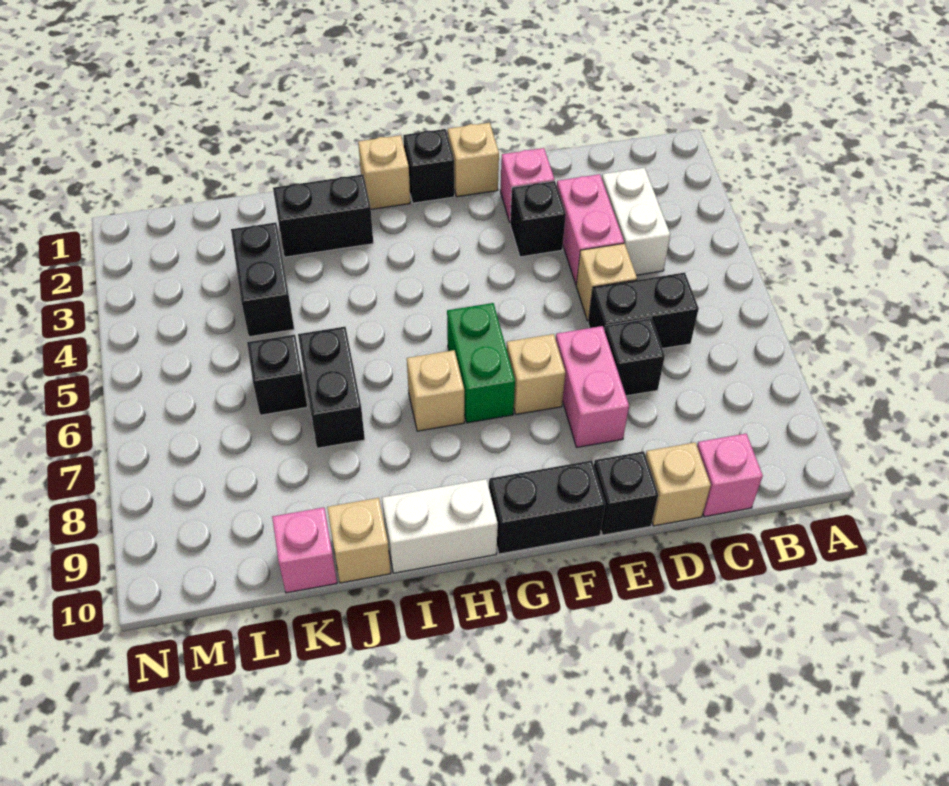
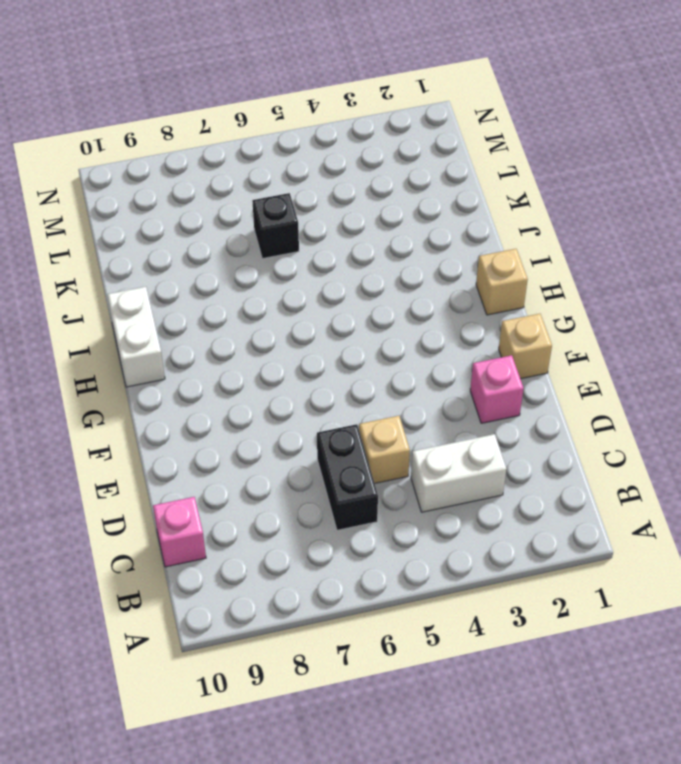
none -> pink brick D3:D4 level 1
none -> black brick D7 level 1
none -> tan brick D10 level 1

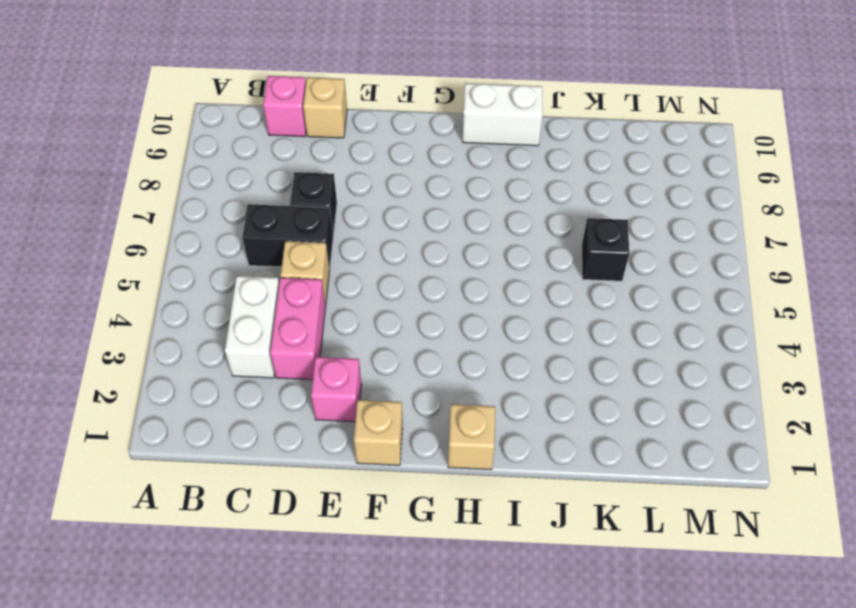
none -> black brick E3 level 1
none -> pink brick E7:E8 level 1
none -> black brick E10 level 1

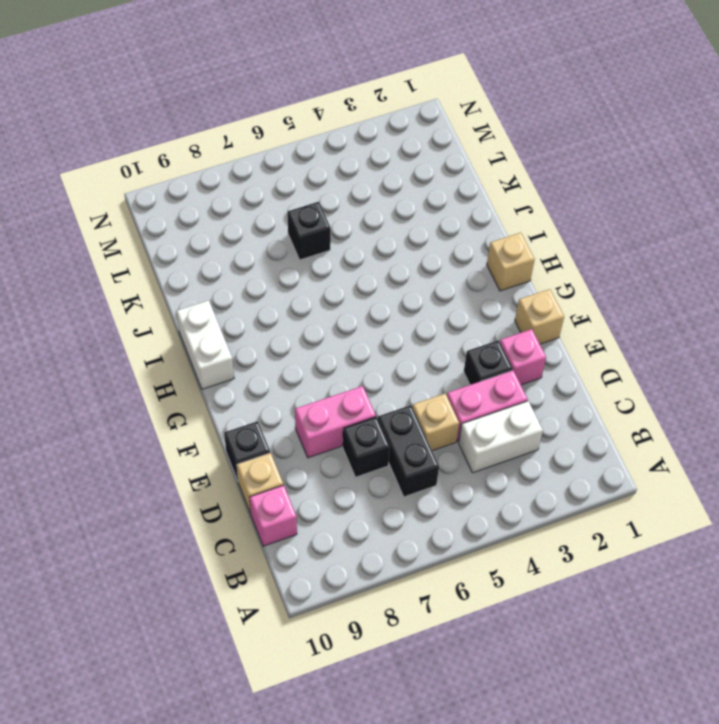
none -> tan brick F7 level 1
none -> black brick F10:G10 level 1
none -> black brick G1 level 1

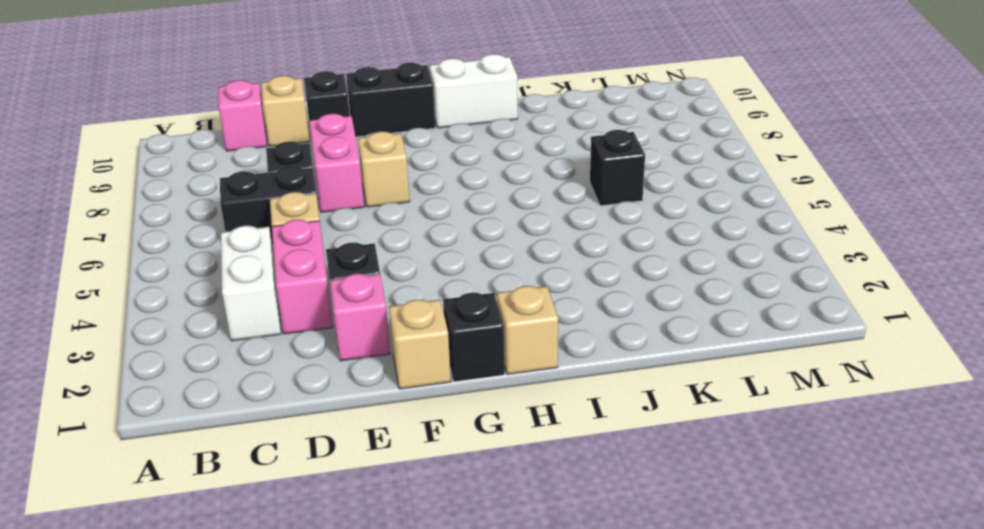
none -> green brick G6:G7 level 1
none -> tan brick H7 level 1
none -> black brick I2:J2 level 1

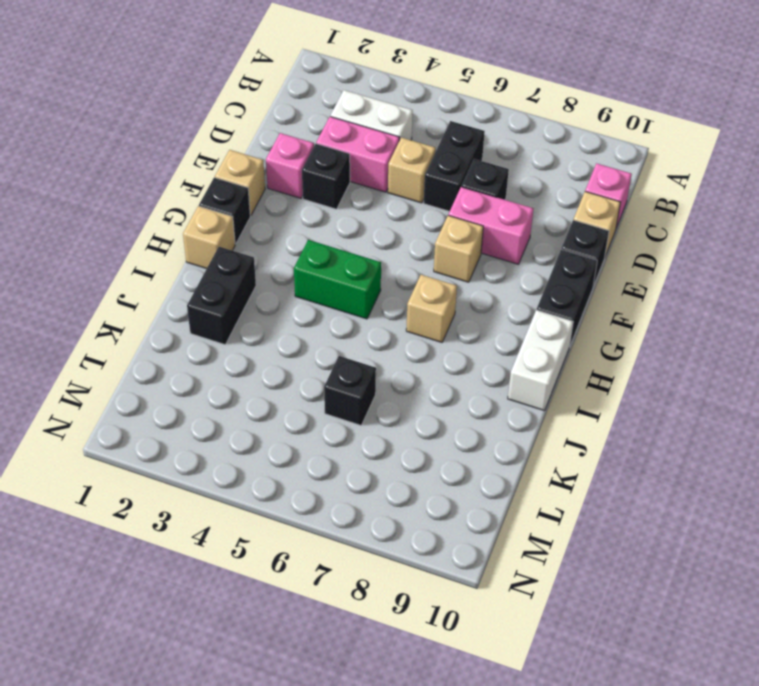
green brick H4:H5 level 1 -> green brick G6:G7 level 1
none -> black brick J6:J7 level 1
none -> tan brick J10 level 1
none -> black brick K3:K4 level 1

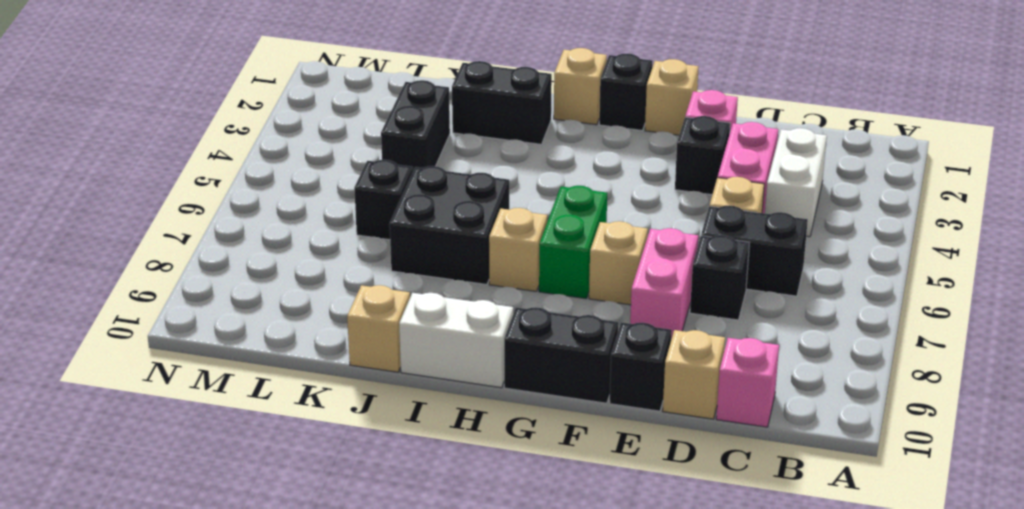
black brick I6:J7 level 1 -> black brick J6:J7 level 1
none -> pink brick K10 level 1

